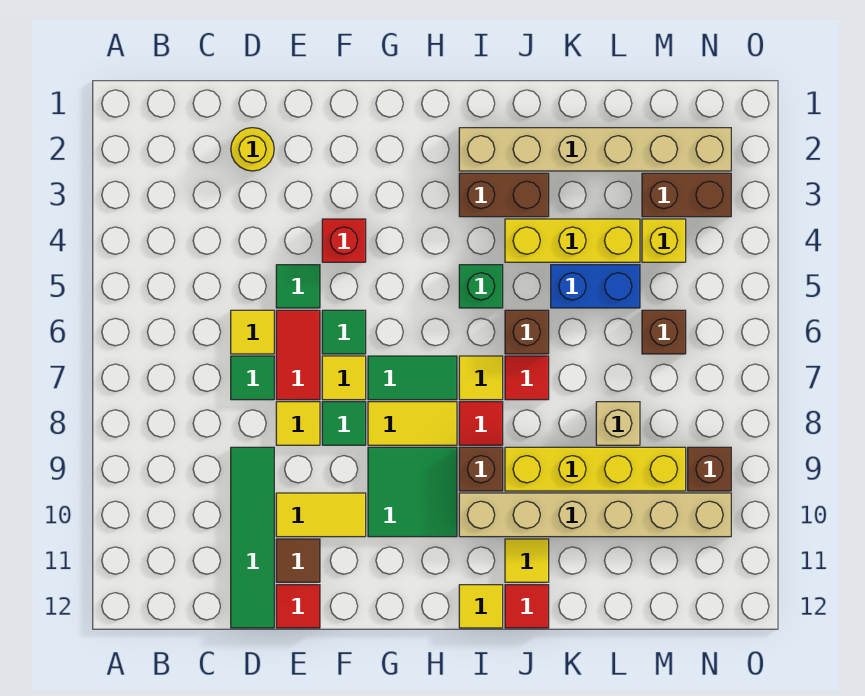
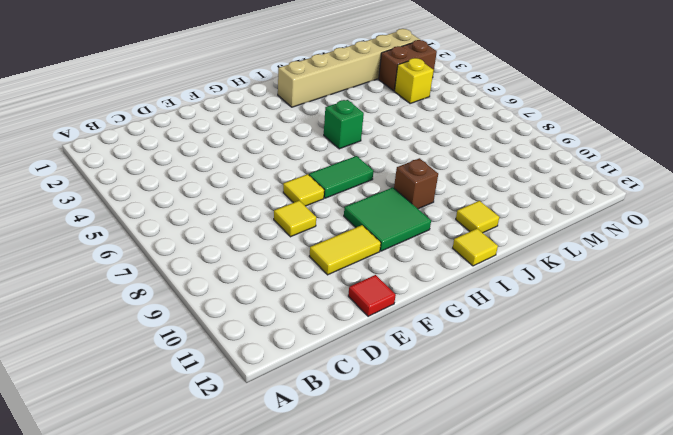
none -> yellow round brick D2 level 1
none -> yellow tile D6 level 1
none -> green tile D7 level 1
none -> green tile D9:D12 level 1

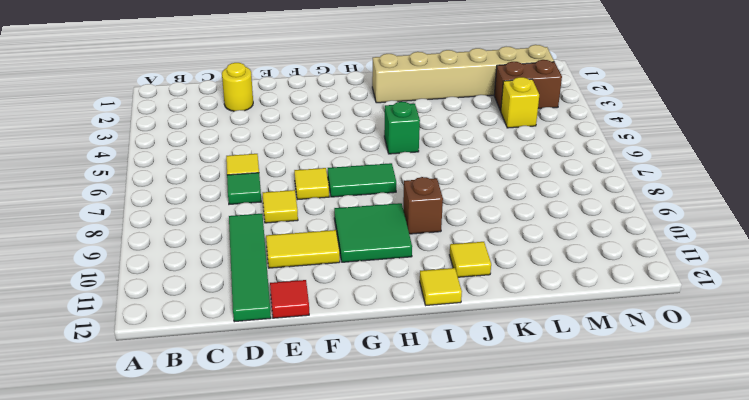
none -> green tile E5 level 1
none -> red tile E6:E7 level 1
none -> brown tile E11 level 1
none -> red brick F4 level 1

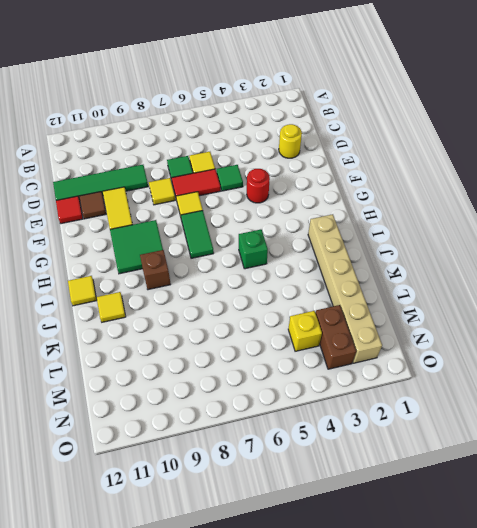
red round brick F4 level 1 -> red brick F4 level 1
none -> green tile F6 level 1
none -> green tile F8 level 1
none -> yellow tile G8:H8 level 1
none -> brown brick I3:J3 level 1

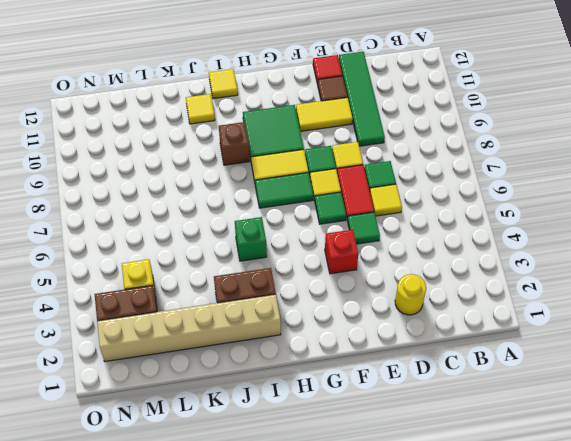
none -> yellow tile I7 level 1
none -> red tile I8 level 1
none -> tan brick I10:N10 level 1
none -> yellow brick J4:L4 level 1

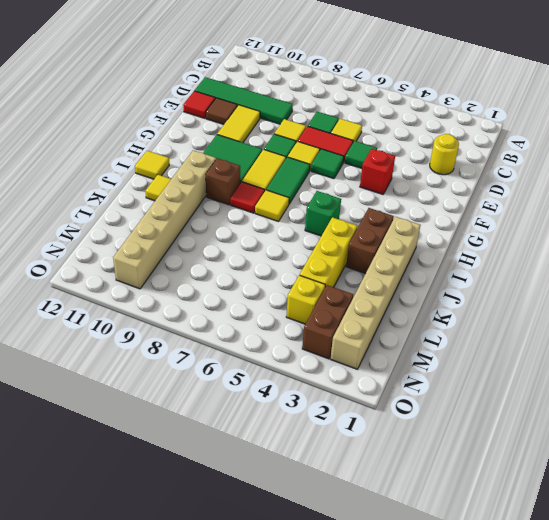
none -> brown brick J6 level 1
none -> red tile J7 level 1
none -> yellow brick J9:M9 level 1
none -> red tile J12 level 1

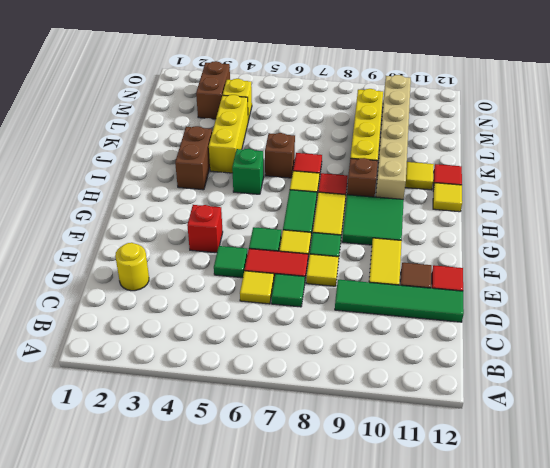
none -> tan brick I2:N2 level 1
none -> blue brick K5:L5 level 1
none -> tan brick L8 level 1
none -> brown brick M6 level 1

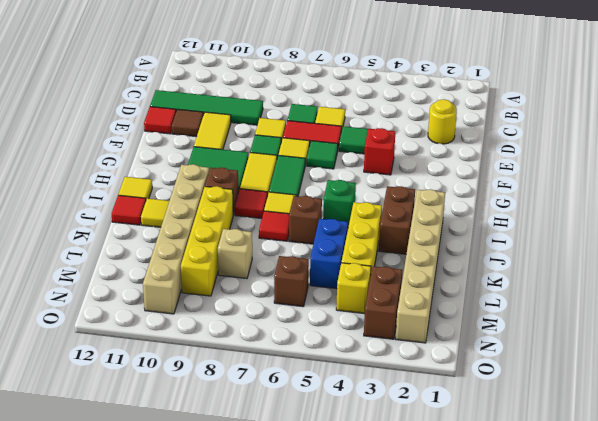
none -> brown brick N9 level 1

